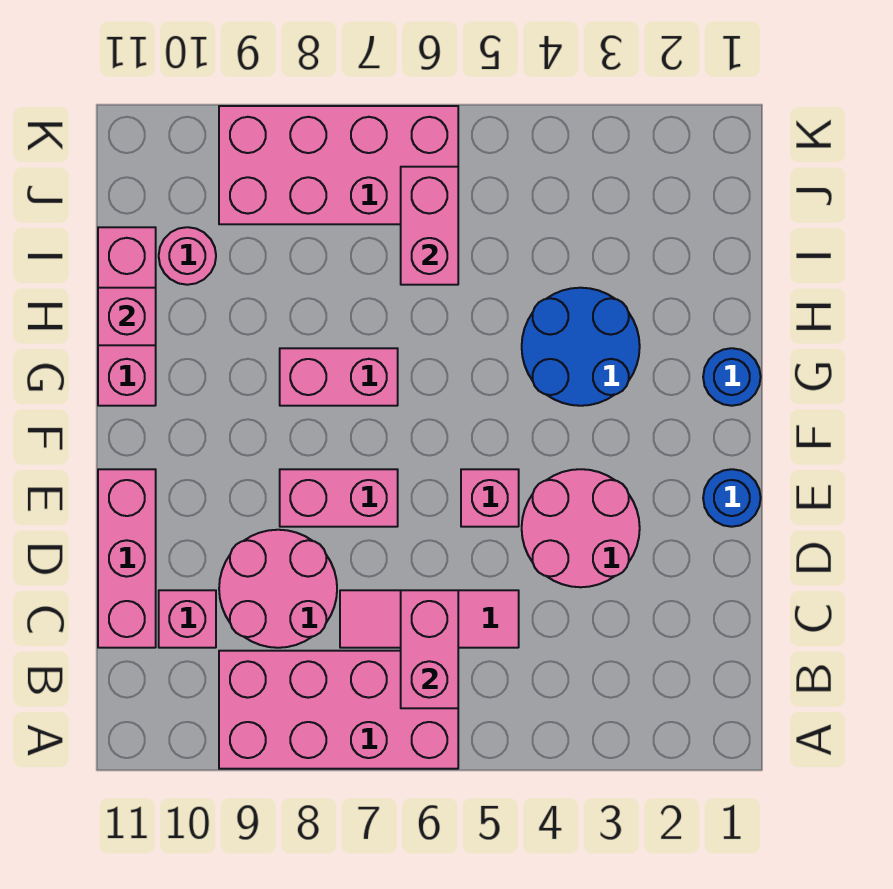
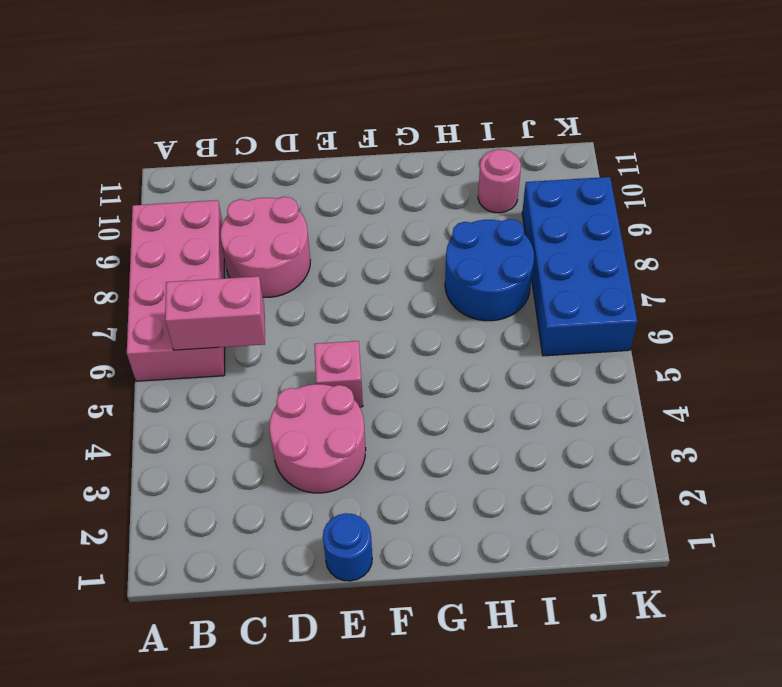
blue round brick H7:I8 level 1 -> blue round brick G3:H4 level 1
blue brick J6:K9 level 1 -> pink brick J6:K9 level 1
none -> pink tile C5:C7 level 1
none -> pink brick C10 level 1
none -> pink brick C11:E11 level 1

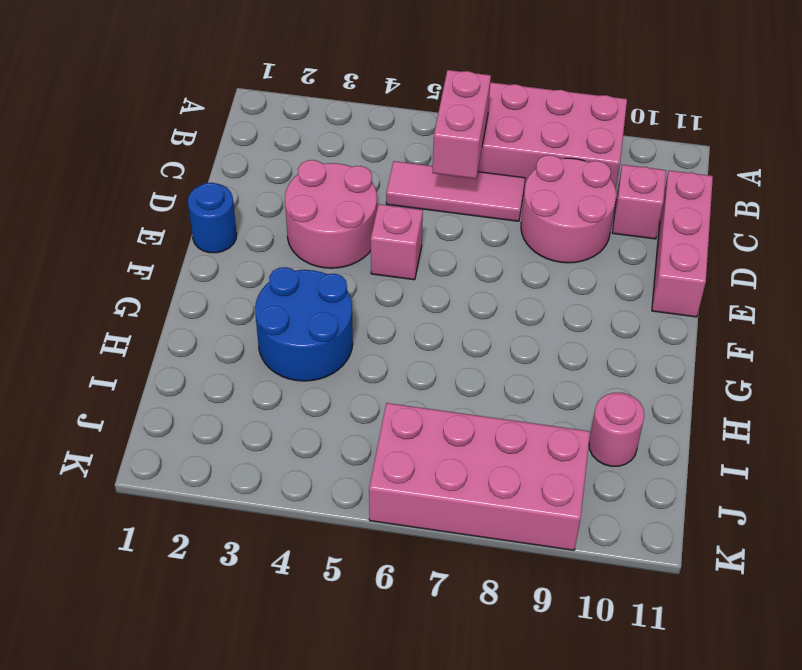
none -> pink brick E7:E8 level 1
none -> blue round brick G1 level 1
none -> pink brick G7:G8 level 1

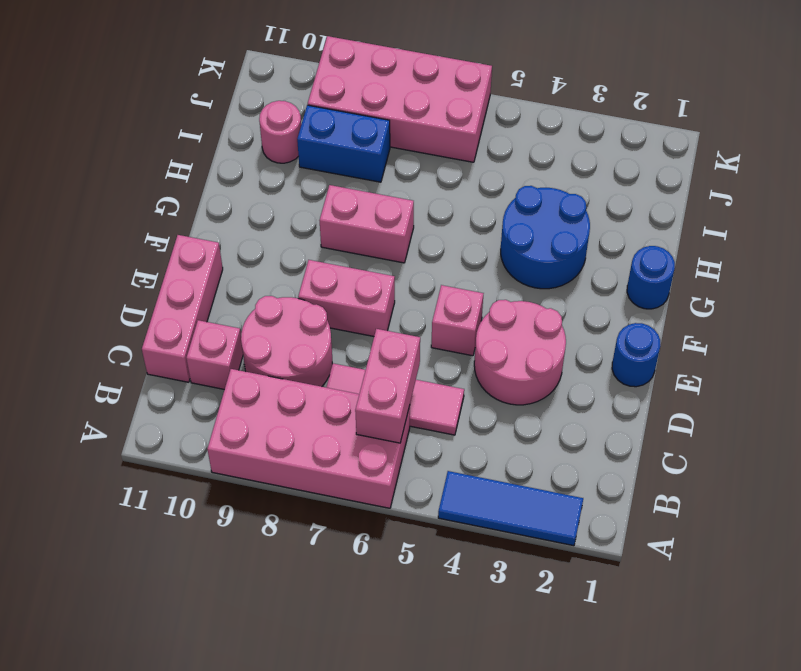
blue tile A2:A4 level 1 -> none
blue brick I8:I9 level 1 -> none
none -> pink brick G11:I11 level 1
none -> pink brick H11 level 2
none -> pink brick I6:J6 level 2

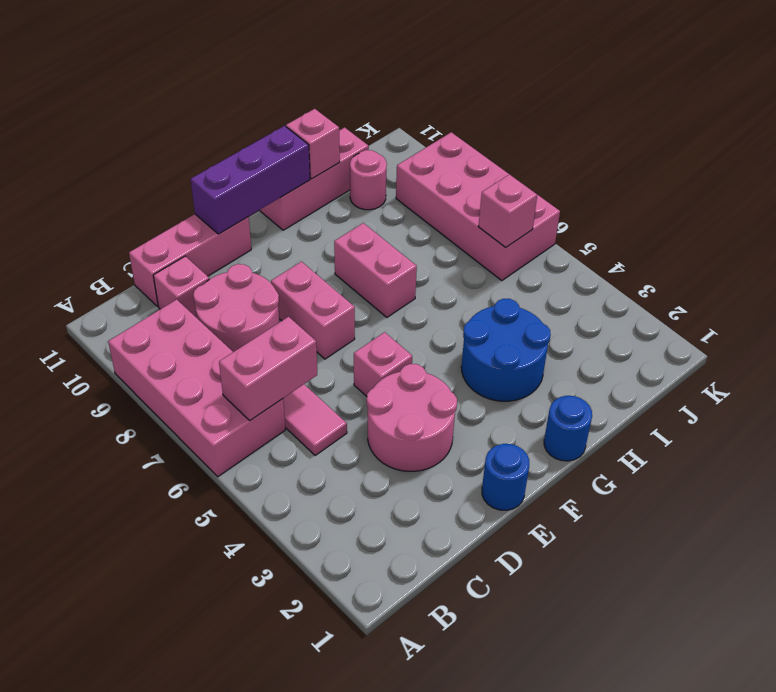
purple brick E11:G11 level 2 -> none
pink brick J6 level 2 -> pink brick I6:J6 level 2

